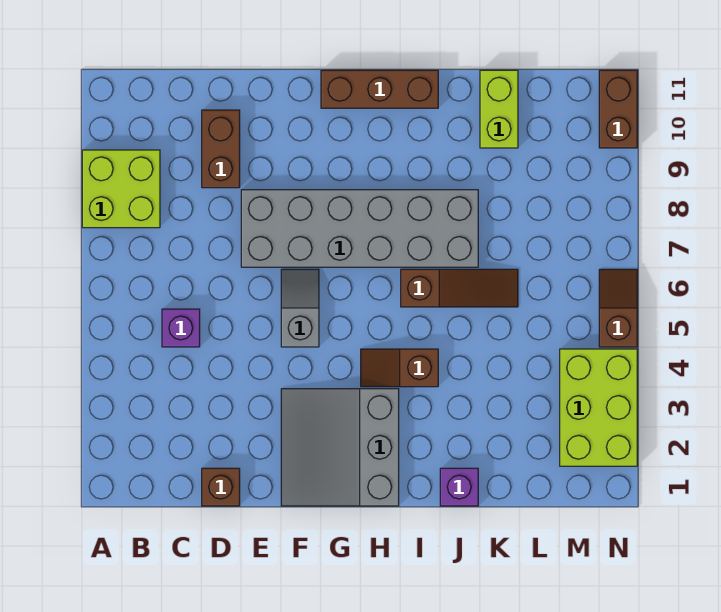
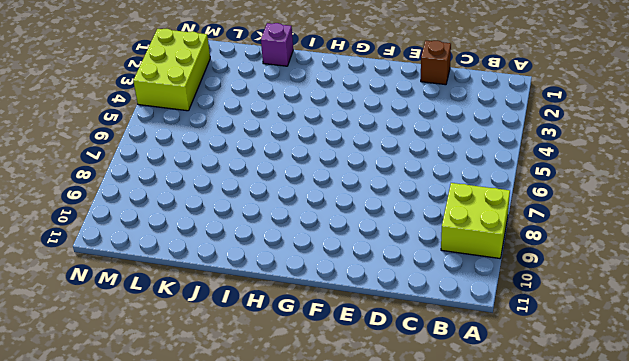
none -> purple brick C5 level 1
none -> brown brick D9:D10 level 1
none -> grey brick E7:J8 level 1

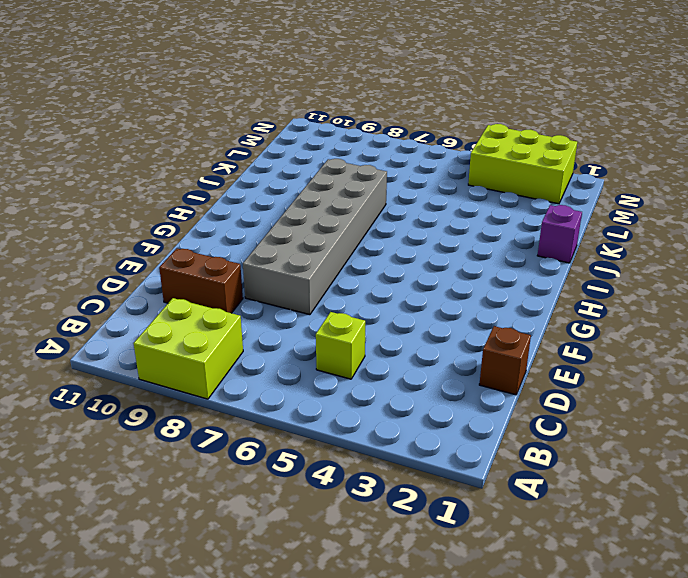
lime brick C5 level 1 -> purple brick C5 level 1
none -> grey slope F1:H3 level 1 top H
none -> grey slope F5:F6 level 1 top 5
none -> brown brick G11:I11 level 1

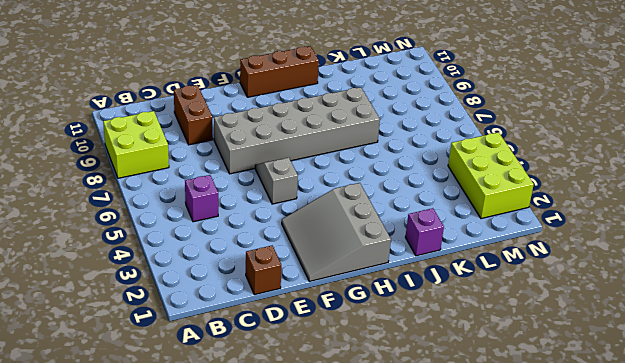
none -> brown slope H4:I4 level 1 top I
none -> brown slope I6:K6 level 1 top I
none -> lime brick K10:K11 level 1

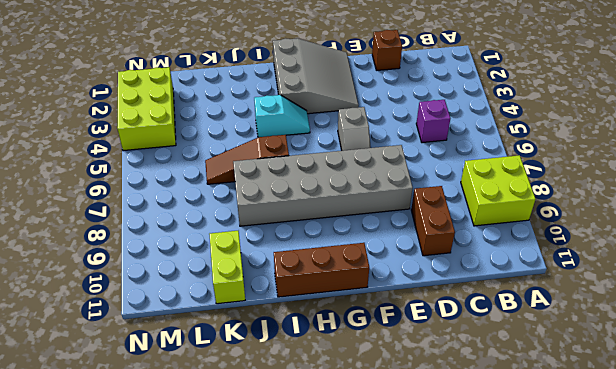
cyan slope H4:I4 level 1 top I -> brown slope H4:I4 level 1 top I
none -> purple brick J1 level 1
none -> brown slope N5:N6 level 1 top 5
none -> brown brick N10:N11 level 1

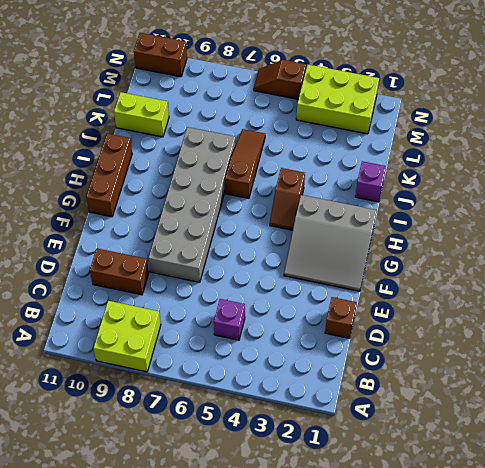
none -> grey slope F5:F6 level 1 top 5

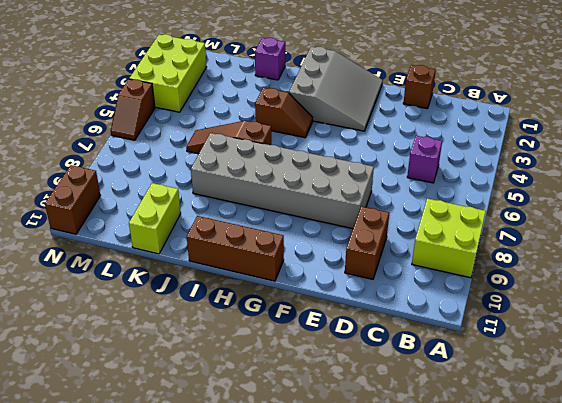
none -> grey slope F5:F6 level 1 top 5

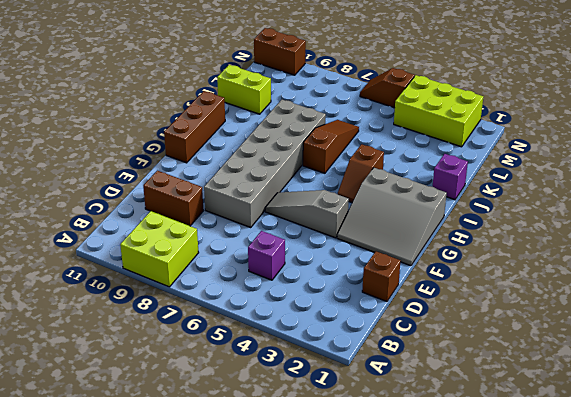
grey slope F4:F6 level 1 top 4 -> grey slope F5:F6 level 1 top 5

